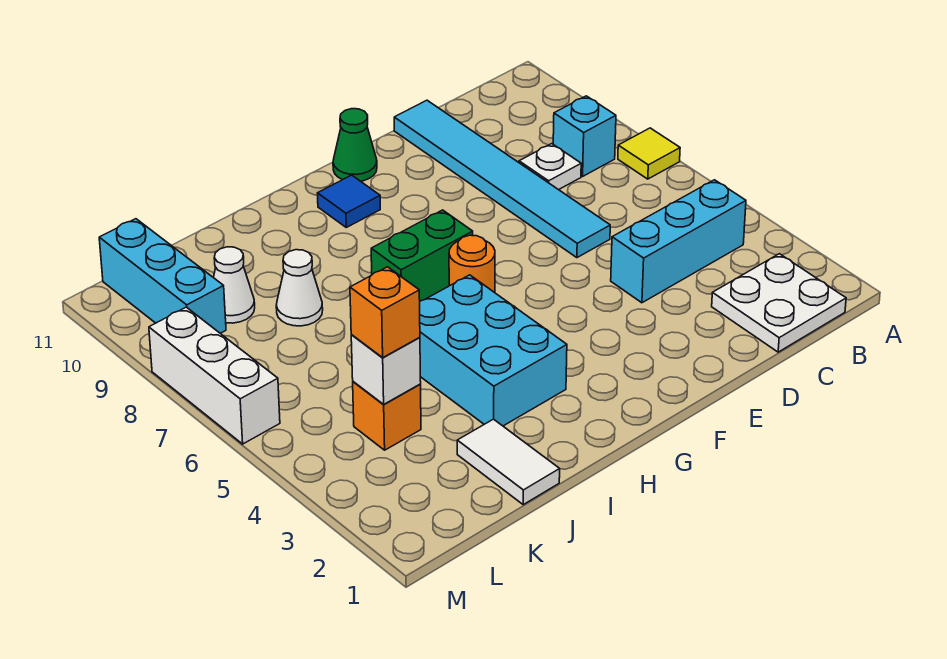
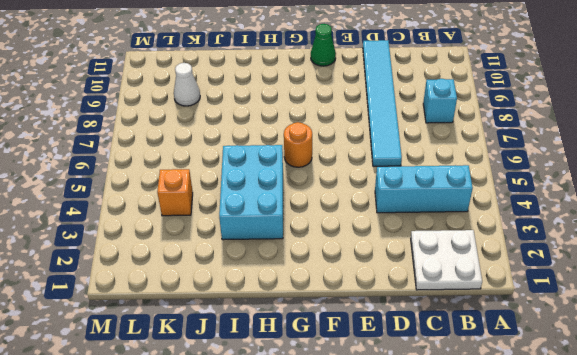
none -> yellow tile A7 level 1
none -> white plate C8 level 1
none -> green brick G7:H7 level 1

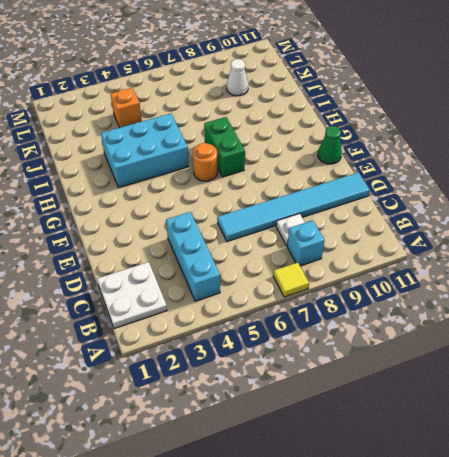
none -> blue tile G10 level 1
none -> white tile J1:J2 level 1
none -> white cone J8 level 1

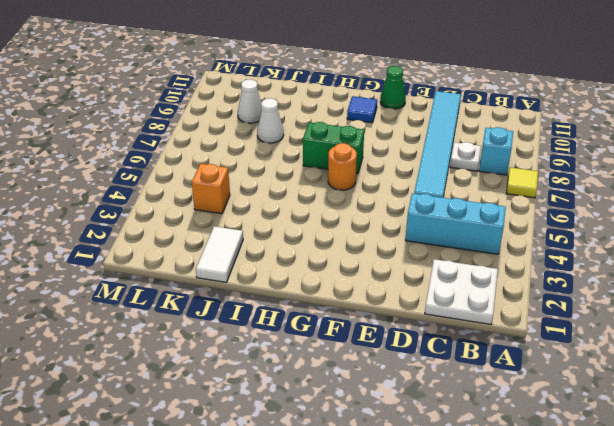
none -> cyan brick H3:I5 level 1
none -> cyan brick L9:L11 level 1
none -> white brick M6:M8 level 1

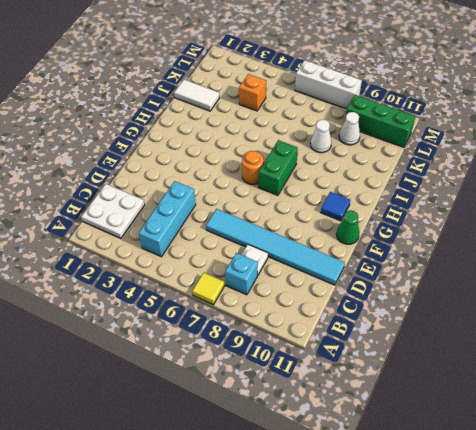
green brick L9:L11 level 1 -> cyan brick L9:L11 level 1
none -> cyan brick H3:I5 level 1
none -> white brick K4 level 2
none -> orange brick K4 level 3

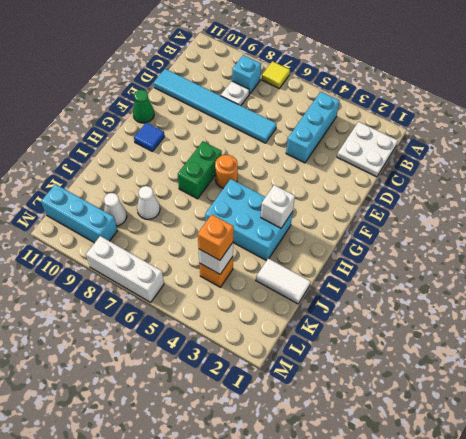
white brick H3 level 2 -> none

